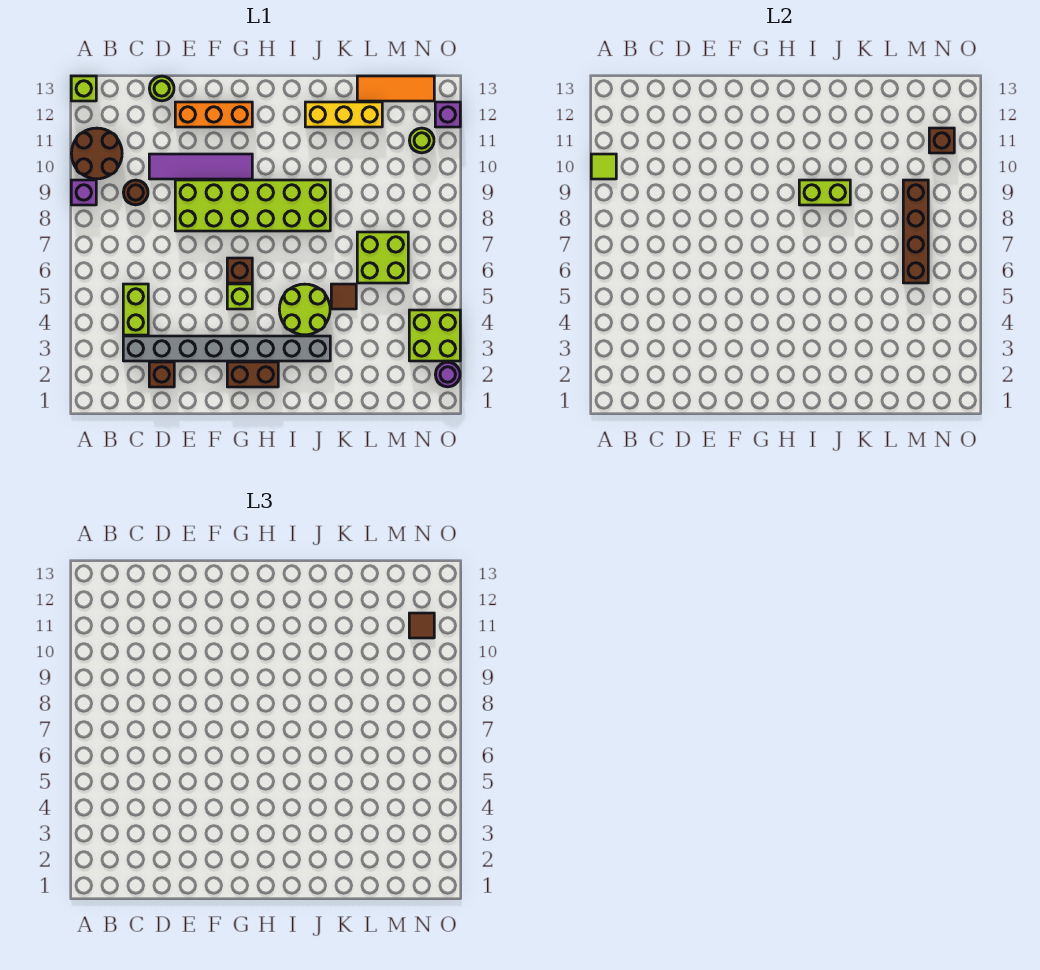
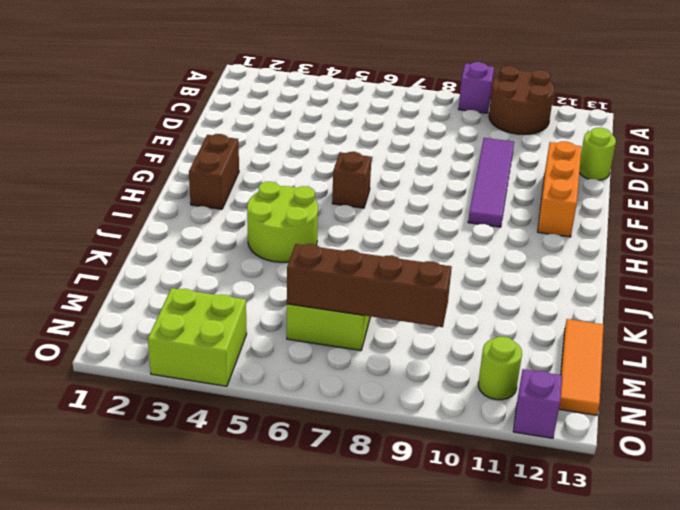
none -> lime brick A13 level 1
none -> grey brick C3:J3 level 1
none -> lime brick C4:C5 level 1

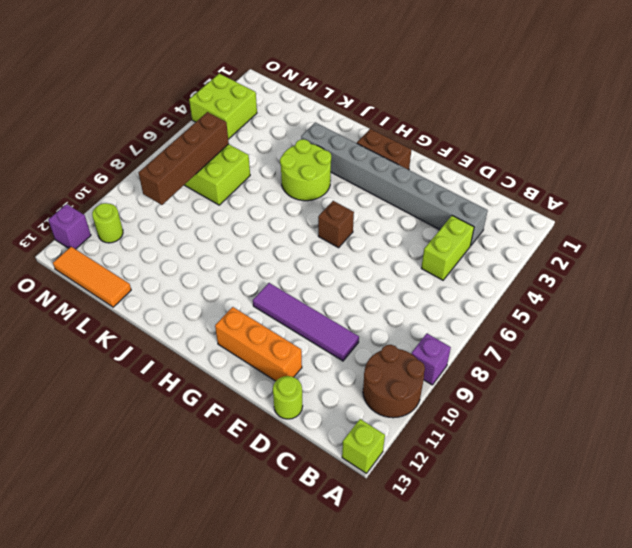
none -> brown round brick C9 level 1
none -> brown brick D2 level 1
none -> lime brick E8:J9 level 1

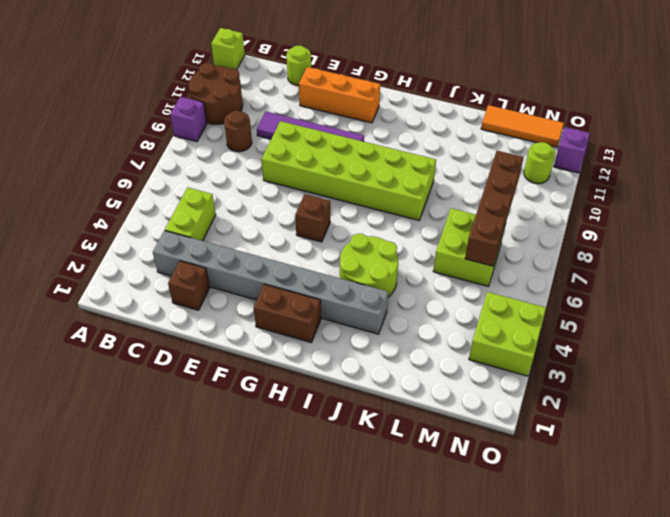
none -> lime brick G5 level 1
none -> yellow brick J12:L12 level 1
none -> brown tile K5 level 1

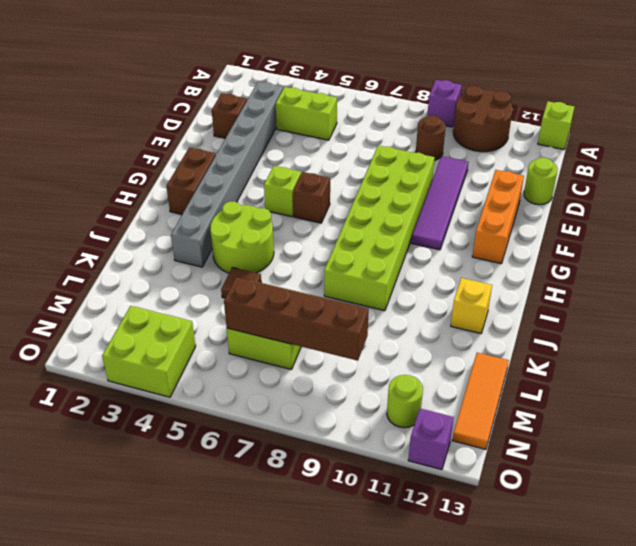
yellow brick J12 level 1 -> yellow brick J12:L12 level 1
none -> purple round brick O2 level 1
none -> lime tile A10 level 2
none -> lime brick I9:J9 level 2

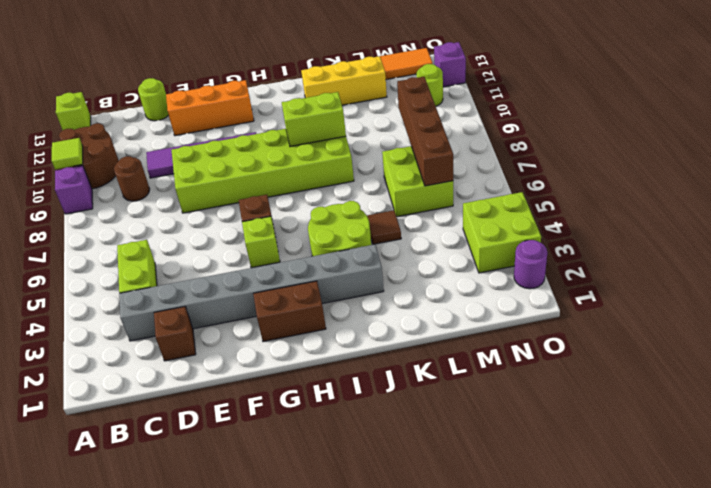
none -> brown brick N11 level 2
none -> brown tile N11 level 3

